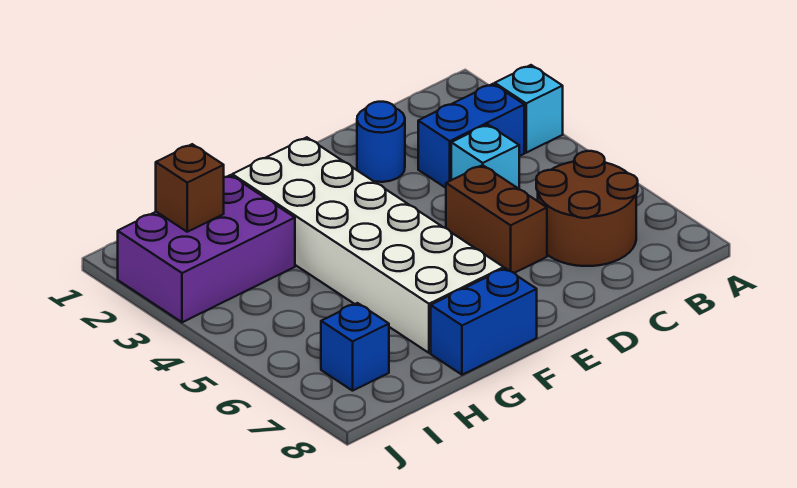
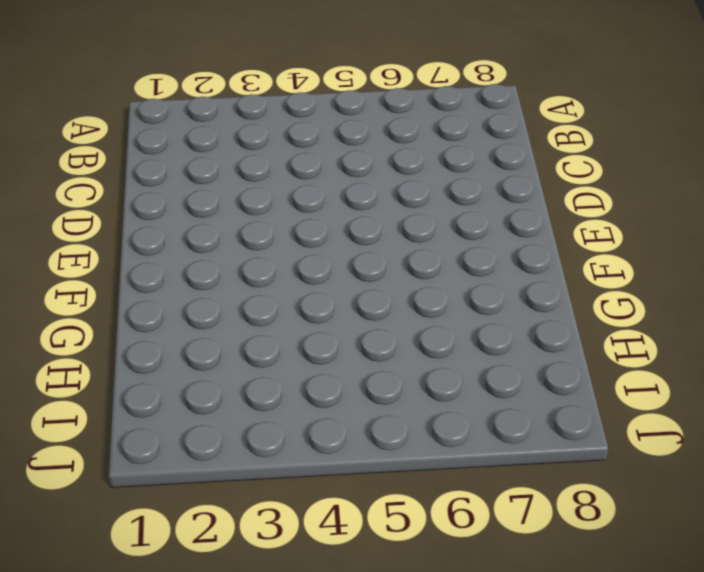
none -> cyan brick A3 level 1
none -> blue brick B3:C3 level 1

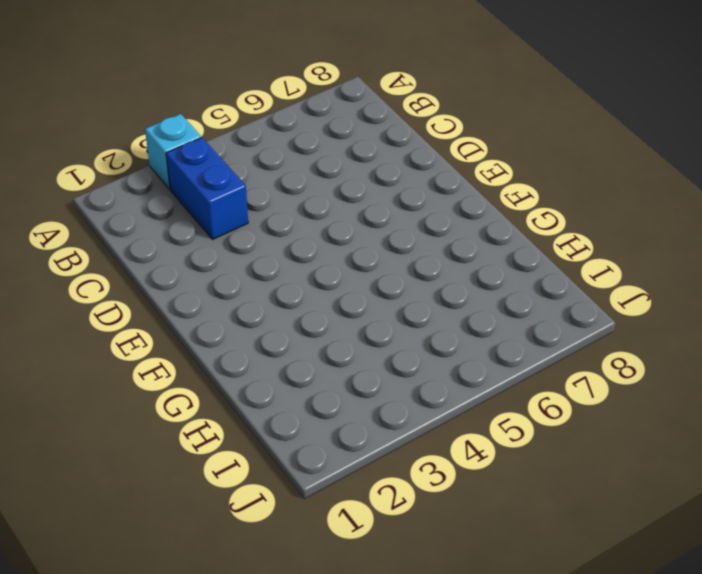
none -> brown round brick B6:C7 level 1
none -> cyan brick C4 level 1

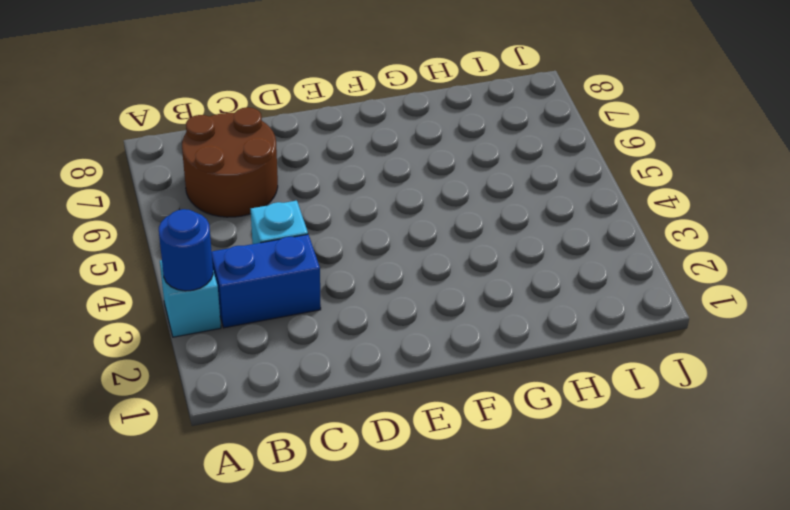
blue round brick A3 level 2 -> blue round brick D2 level 1
none -> brown brick D5:D6 level 1
none -> white brick F2:G7 level 1

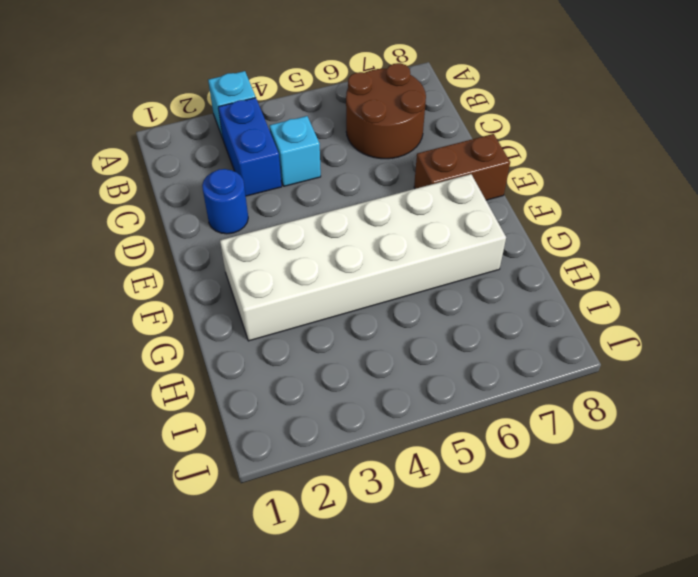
brown brick E7:E8 level 1 -> brown brick D5:D6 level 1
none -> blue brick F8:G8 level 1
none -> purple brick H2:J3 level 1

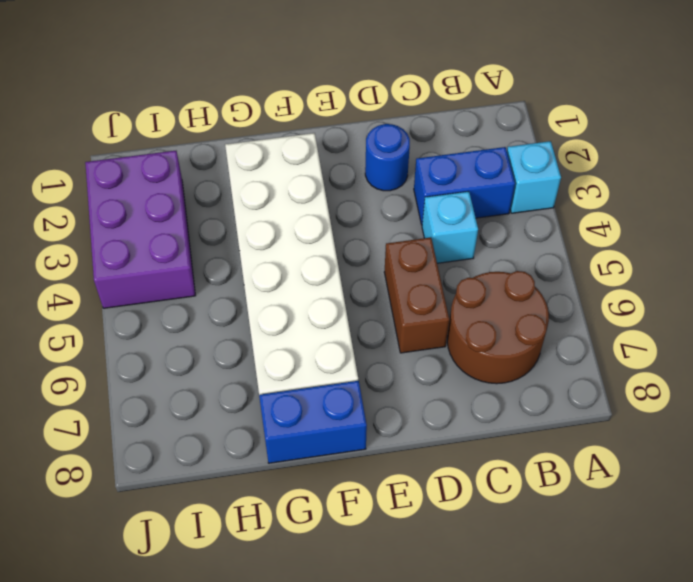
purple brick I2:J4 level 1 -> purple brick H2:J3 level 1
none -> blue brick I7 level 1
none -> brown brick I2 level 2

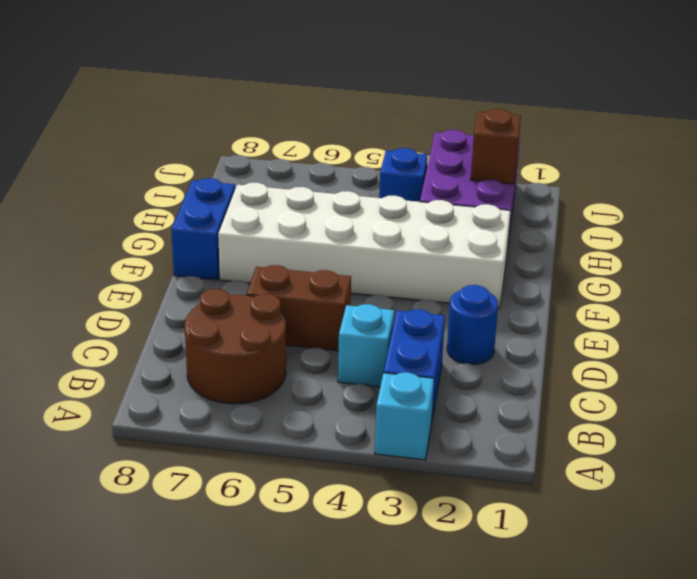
blue brick I4 level 1 -> blue brick I7 level 1

